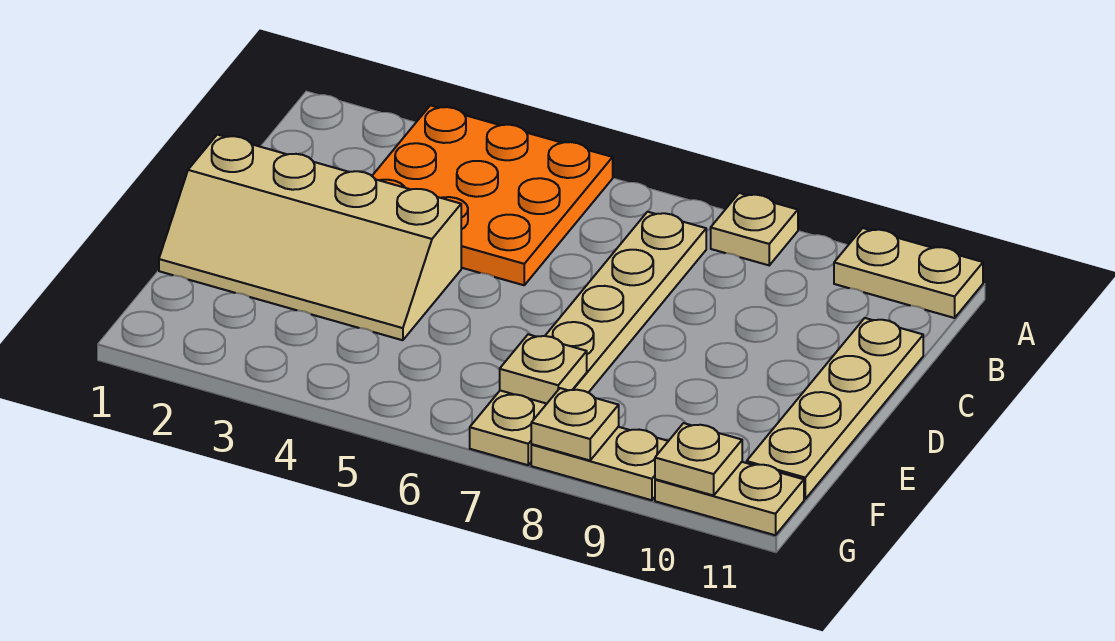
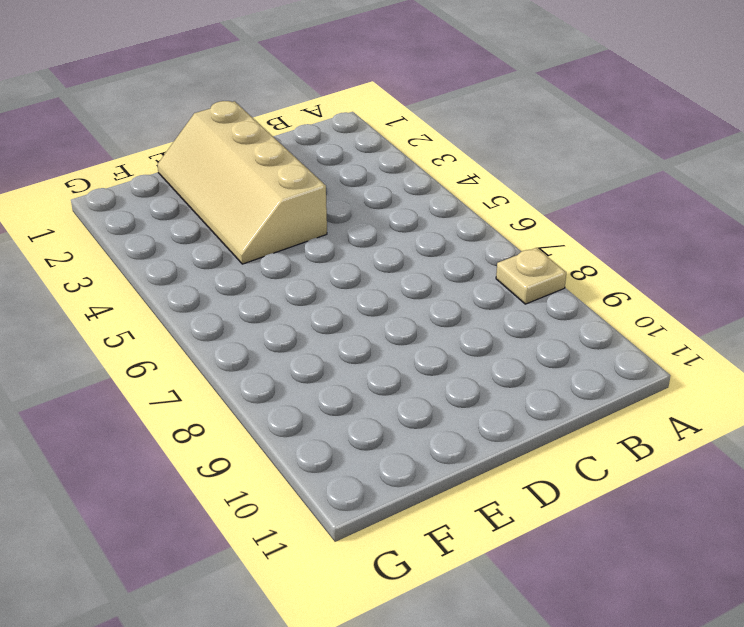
none -> orange plate A3:C5 level 1
none -> tan plate A10:A11 level 1

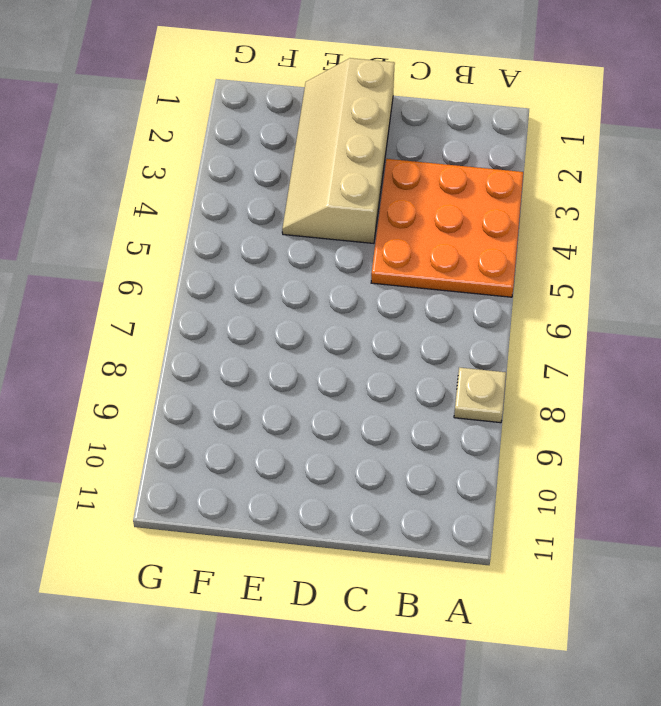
none -> tan plate A10:A11 level 1
none -> tan plate B7:G7 level 1

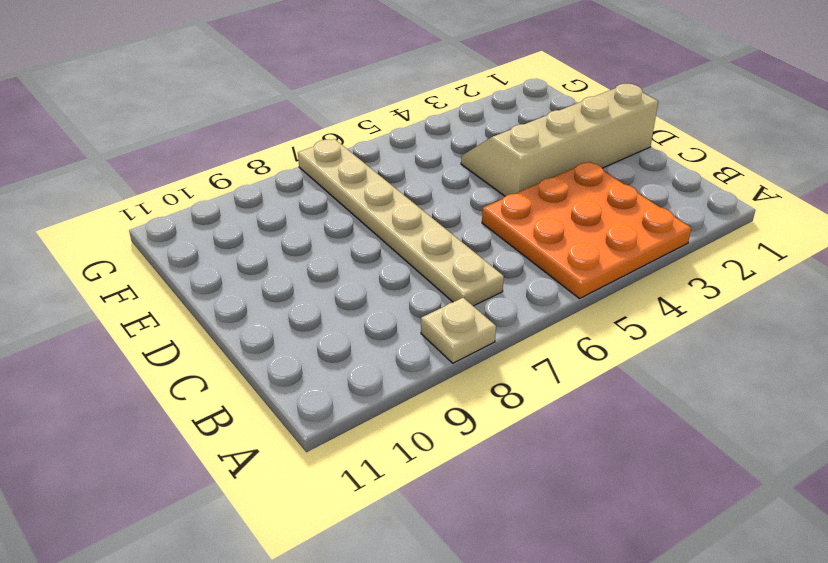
none -> tan plate A10:A11 level 1
none -> tan plate C11:F11 level 1

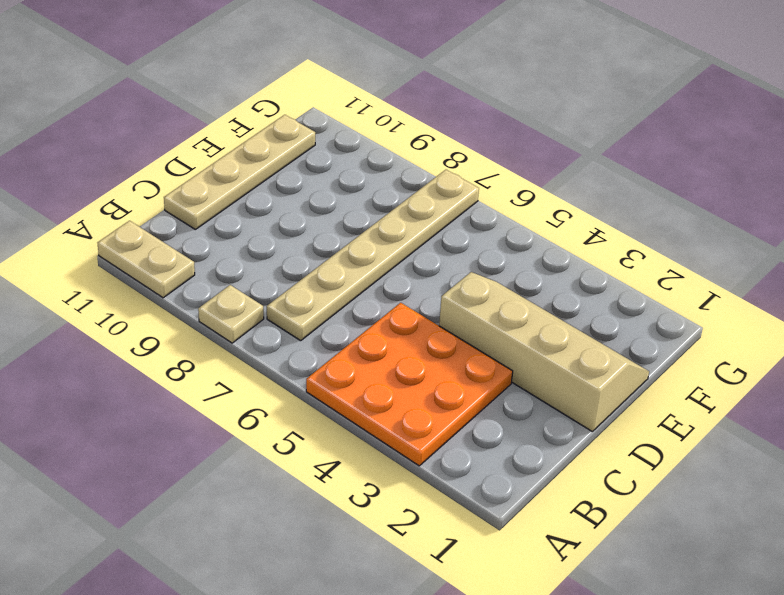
none -> tan plate G8:G9 level 1
none -> tan plate G10:G11 level 1

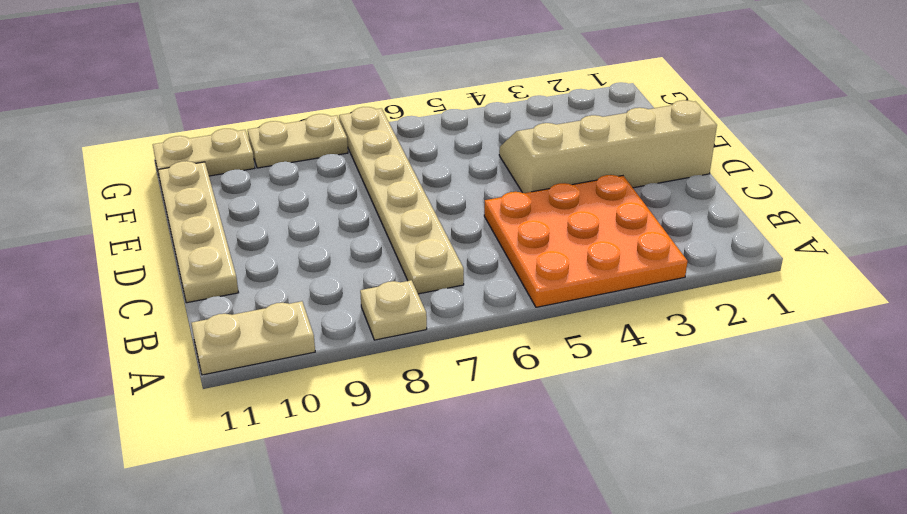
none -> tan plate F7 level 2
none -> tan plate G8 level 2

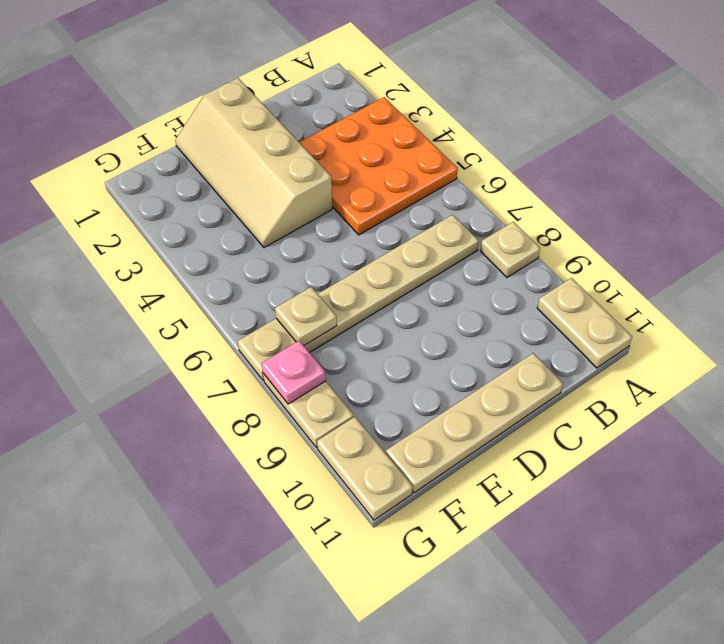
pink plate G8 level 2 -> tan plate G8 level 2
none -> tan plate G10 level 2

